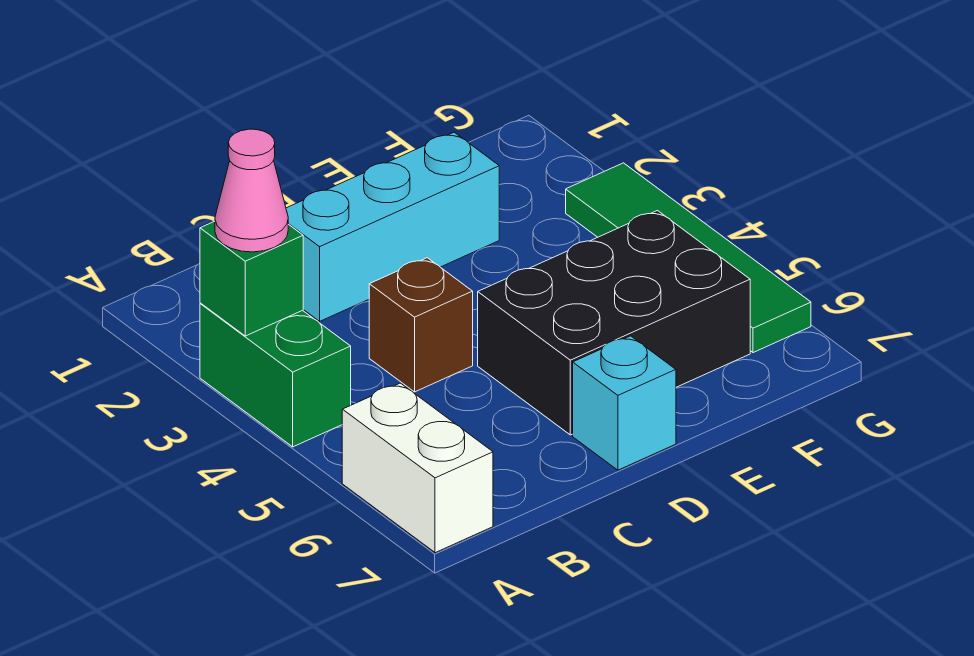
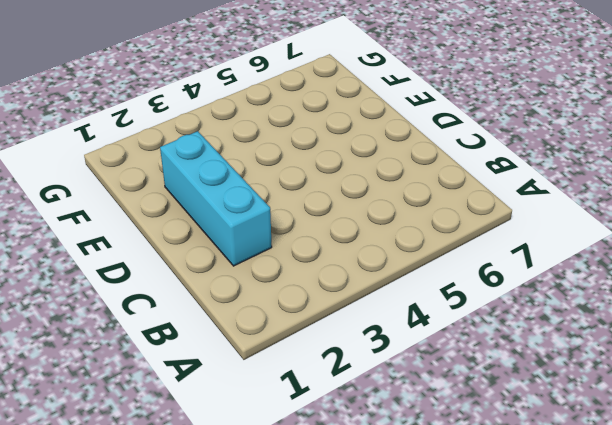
none -> green brick A3:A4 level 1
none -> white brick A6:A7 level 1

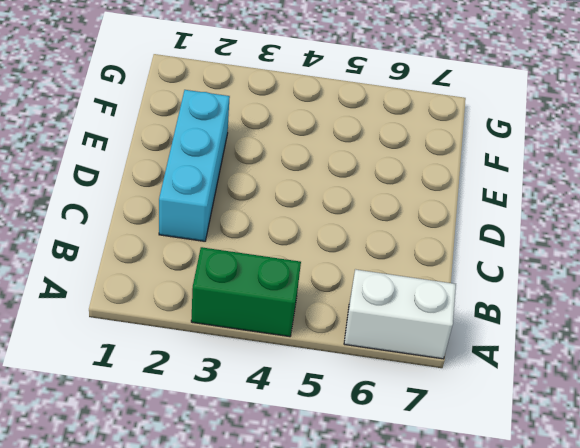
none -> brown brick C4 level 1
none -> black brick D5:F6 level 1

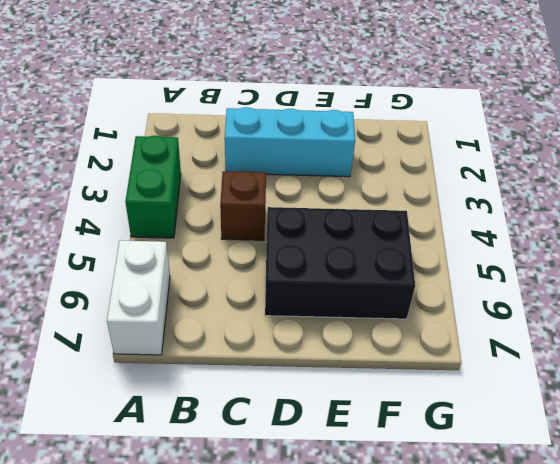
none -> cyan brick D7 level 1
none -> green tile G3:G6 level 1

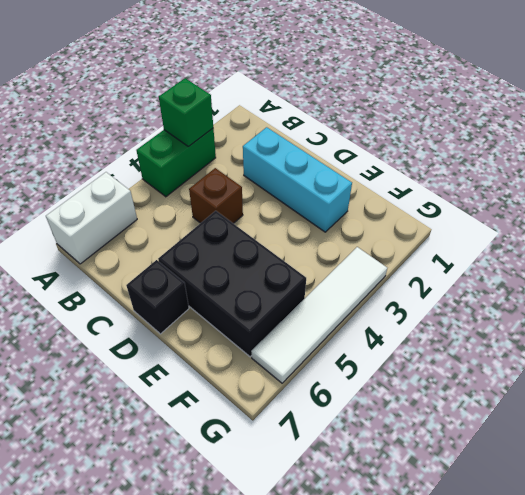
black brick D7 level 1 -> cyan brick D7 level 1
white tile G3:G6 level 1 -> green tile G3:G6 level 1
none -> pink cone A3 level 3

